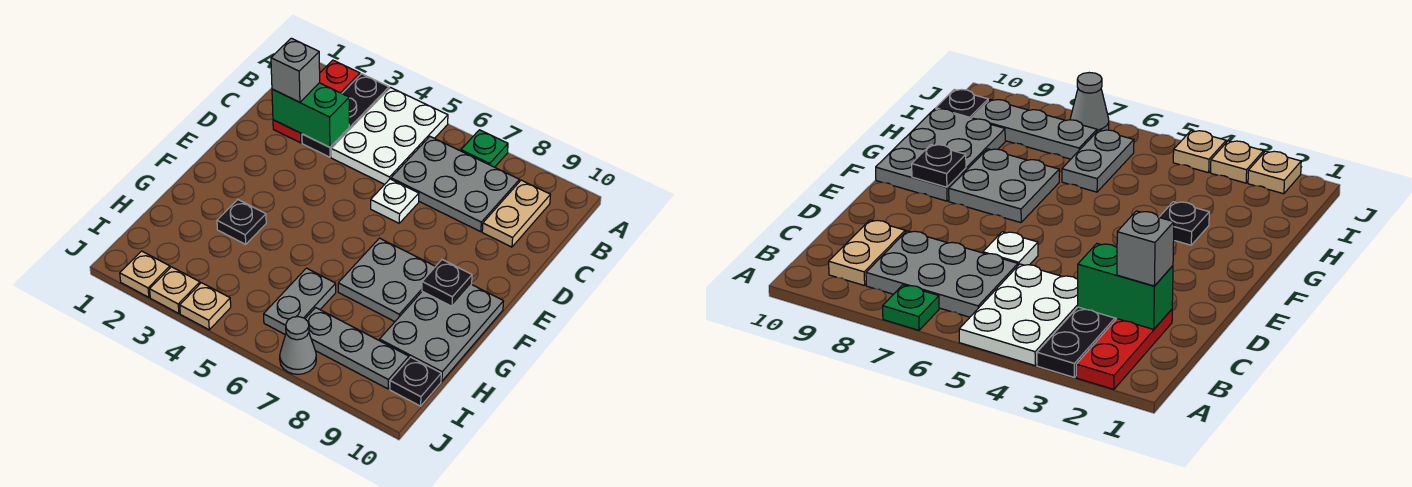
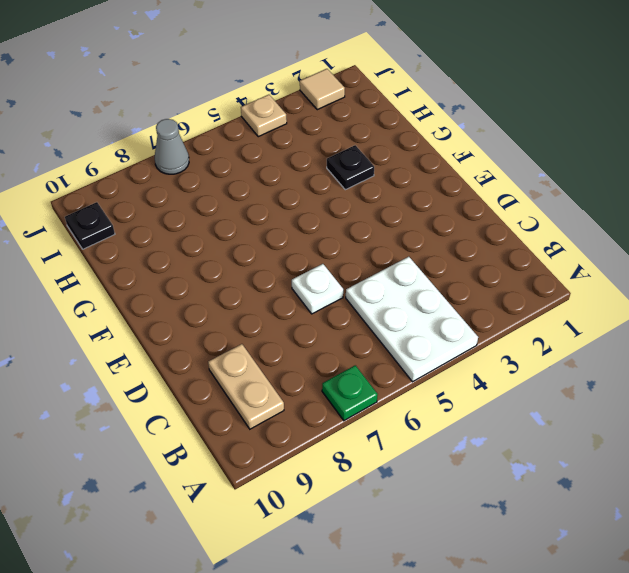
tan tile J2 level 1 -> tan plate J2 level 1
none -> red plate A2:C2 level 1
none -> black plate A3:C3 level 1
none -> grey plate B6:C8 level 1

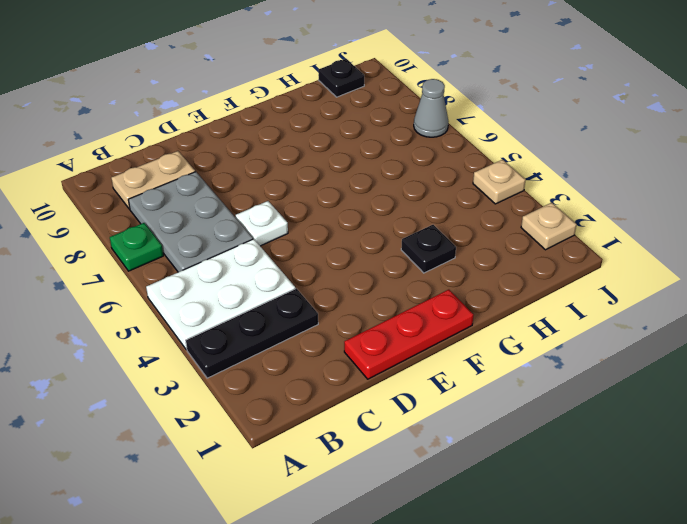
red plate D1:F1 level 1 -> red plate A2:C2 level 1
none -> grey plate F7:G8 level 1
none -> grey plate F9:H10 level 1
none -> grey plate H6:I6 level 1

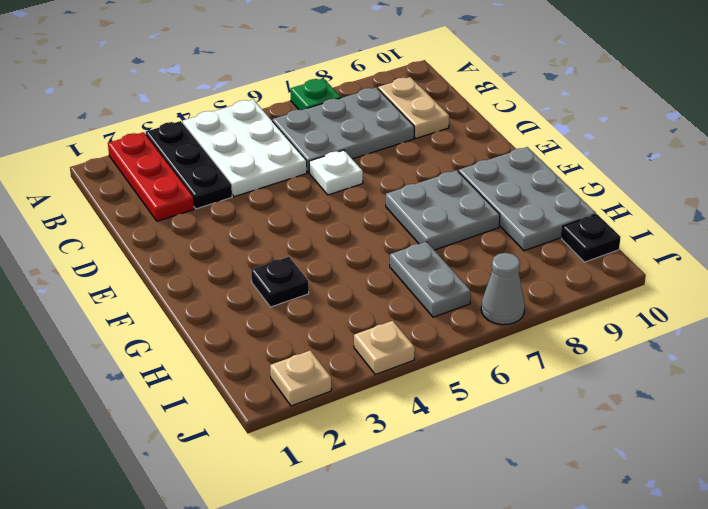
none -> grey plate I7:I9 level 1
none -> tan plate J3 level 1
none -> green brick C2:C3 level 2

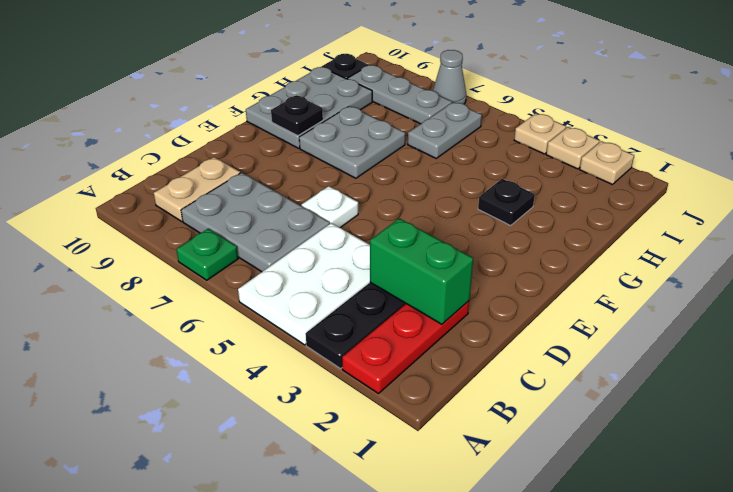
none -> grey brick C2 level 3

